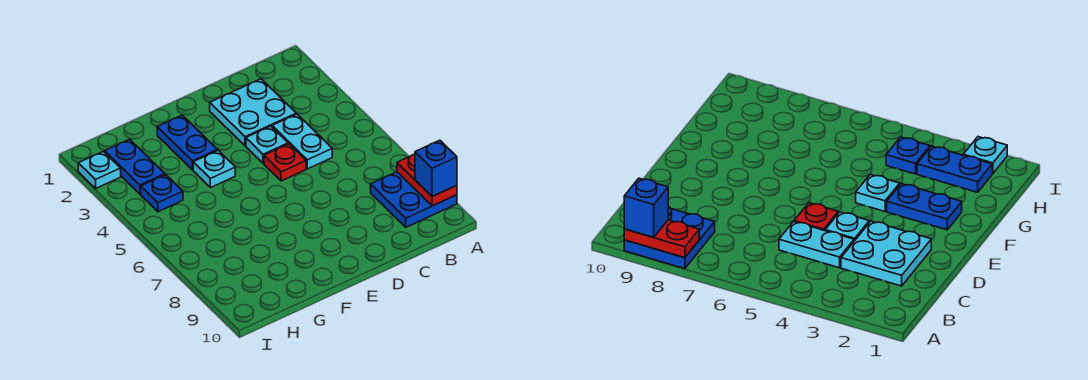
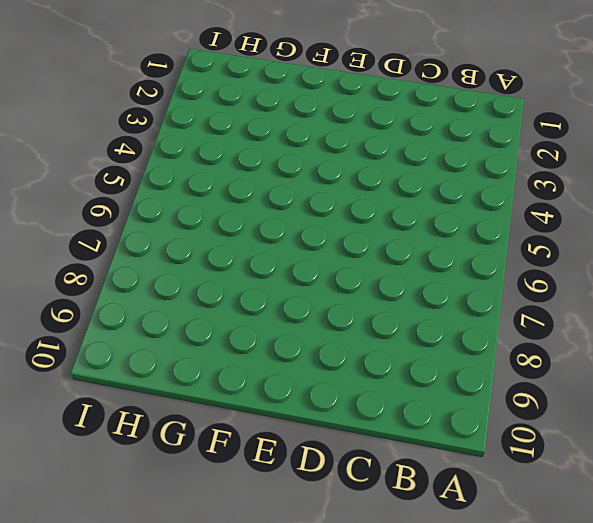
none -> blue plate A8:B9 level 1
none -> cyan plate C2:D3 level 1
none -> cyan plate C4:C5 level 1

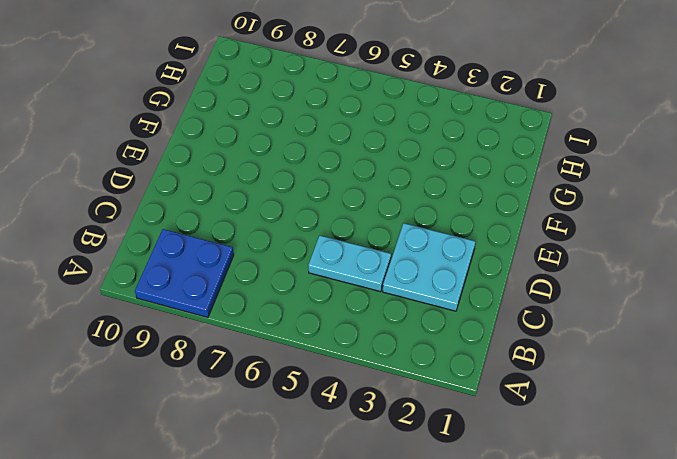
none -> cyan plate D4 level 1
none -> red plate D5 level 1
none -> blue plate F2:F3 level 1

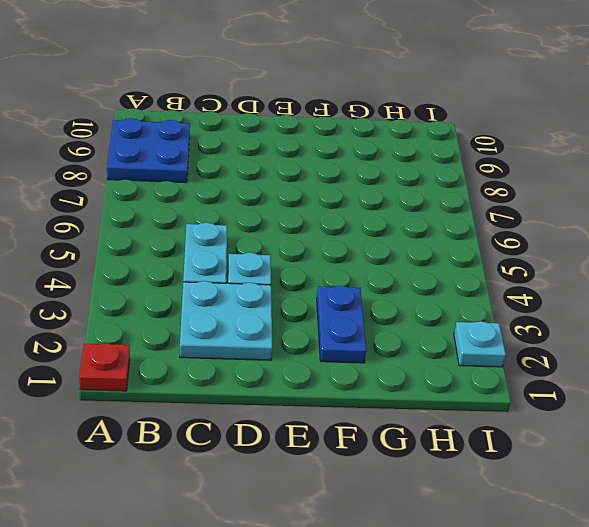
red plate A1 level 1 -> red plate D5 level 1
none -> cyan plate F4 level 1
none -> blue plate H2:H3 level 1
none -> blue plate H4 level 1

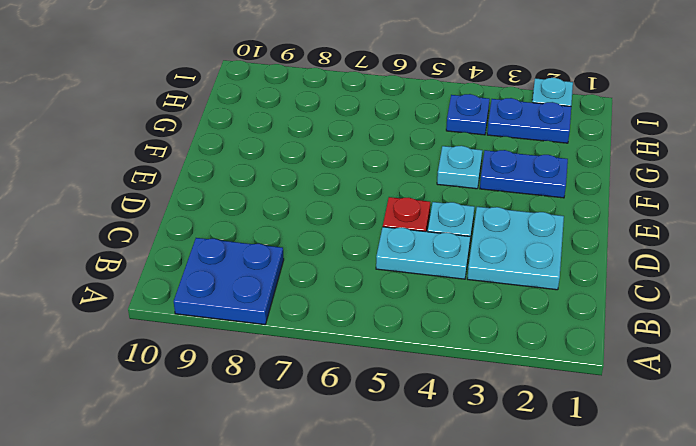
none -> red plate A8:A9 level 2
none -> blue brick A9 level 3

